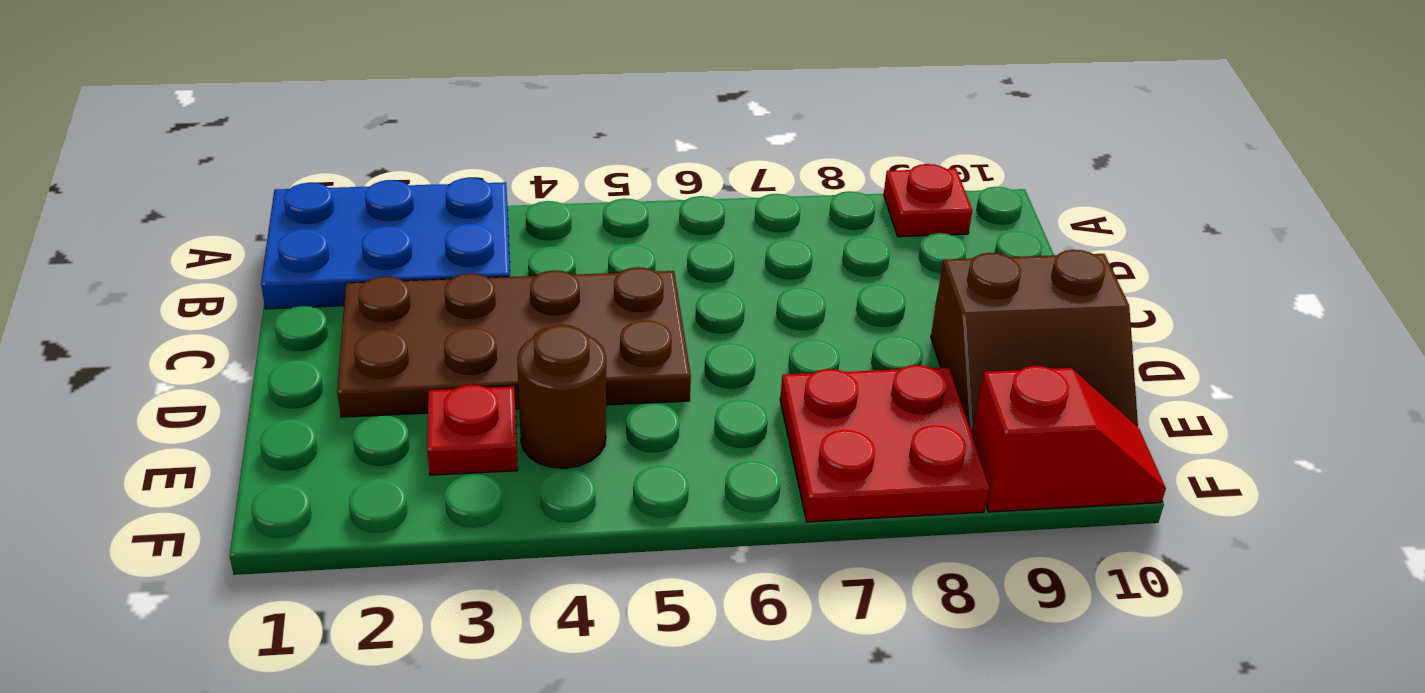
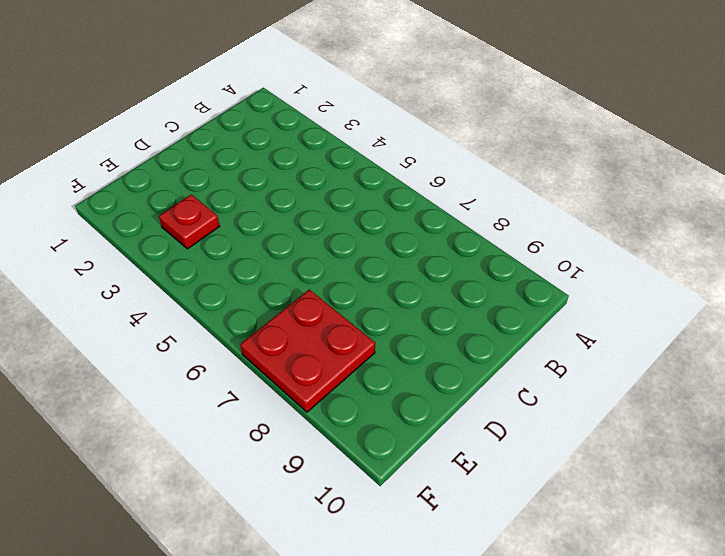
none -> blue plate A1:B3 level 1
none -> red plate A9 level 1

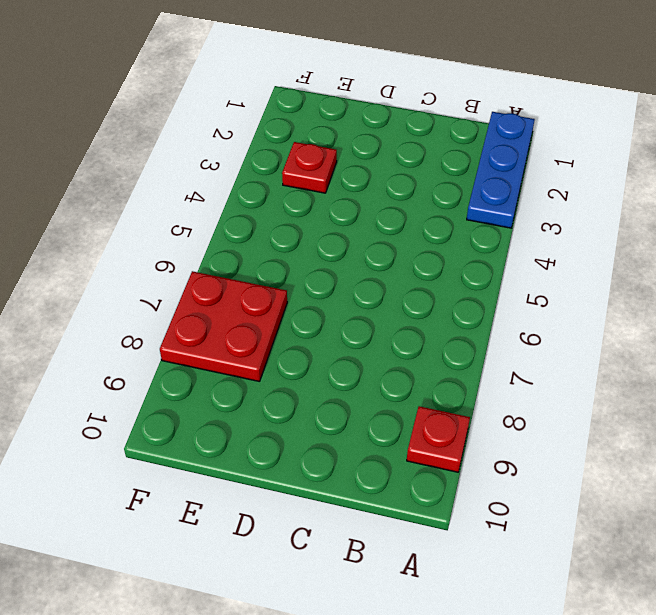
blue plate A1:A3 level 1 -> blue plate A1:B3 level 1
none -> brown plate C2:D5 level 1
none -> brown slope D9:E10 level 1 top D

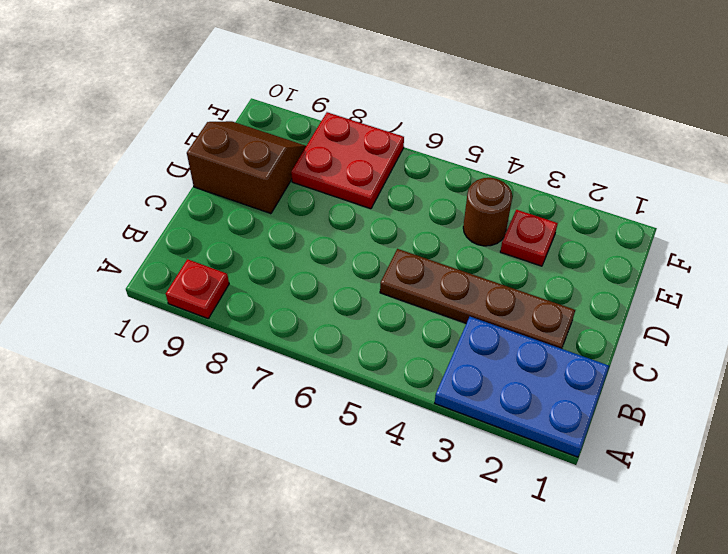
brown plate C2:C5 level 1 -> brown plate C2:D5 level 1
none -> red slope F9:F10 level 1 top 9

